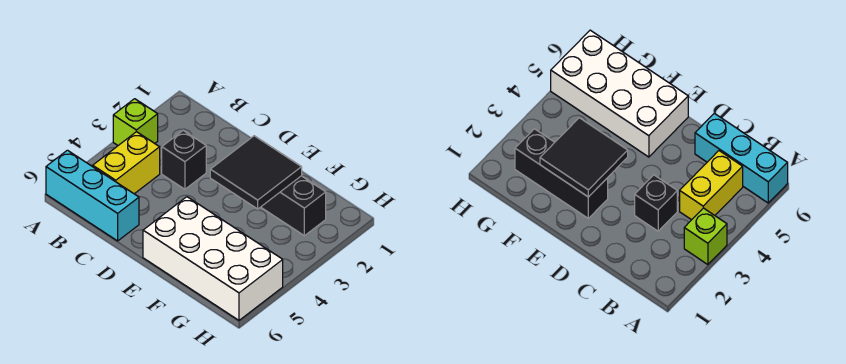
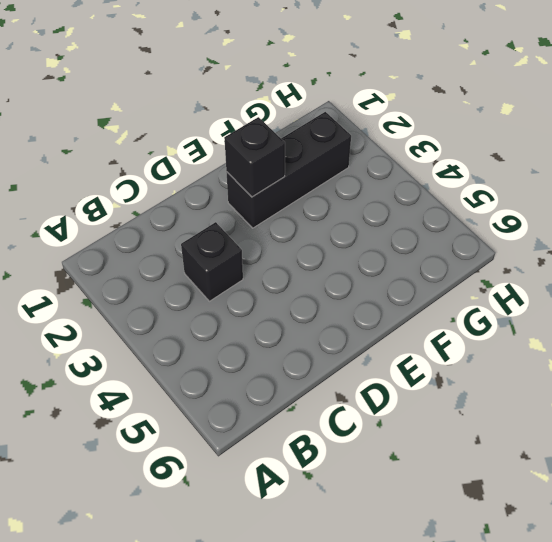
black brick E2 level 2 -> black tile E2:F3 level 2
none -> lime brick A3 level 1
none -> cyan brick A6:C6 level 1

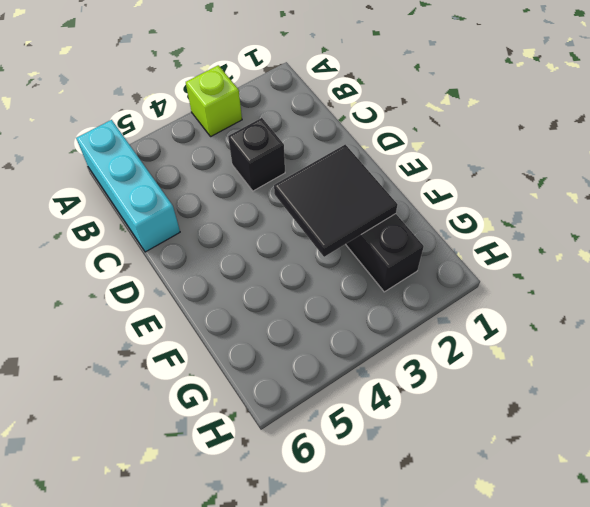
none -> yellow brick B4:B5 level 1
none -> white brick E5:H6 level 1

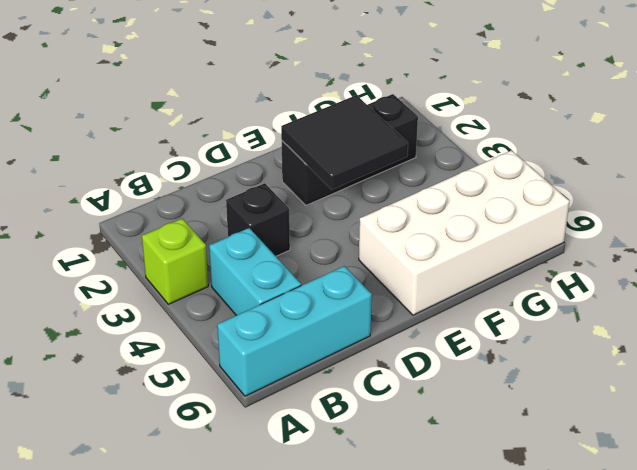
cyan brick B4:B5 level 1 -> yellow brick B4:B5 level 1

